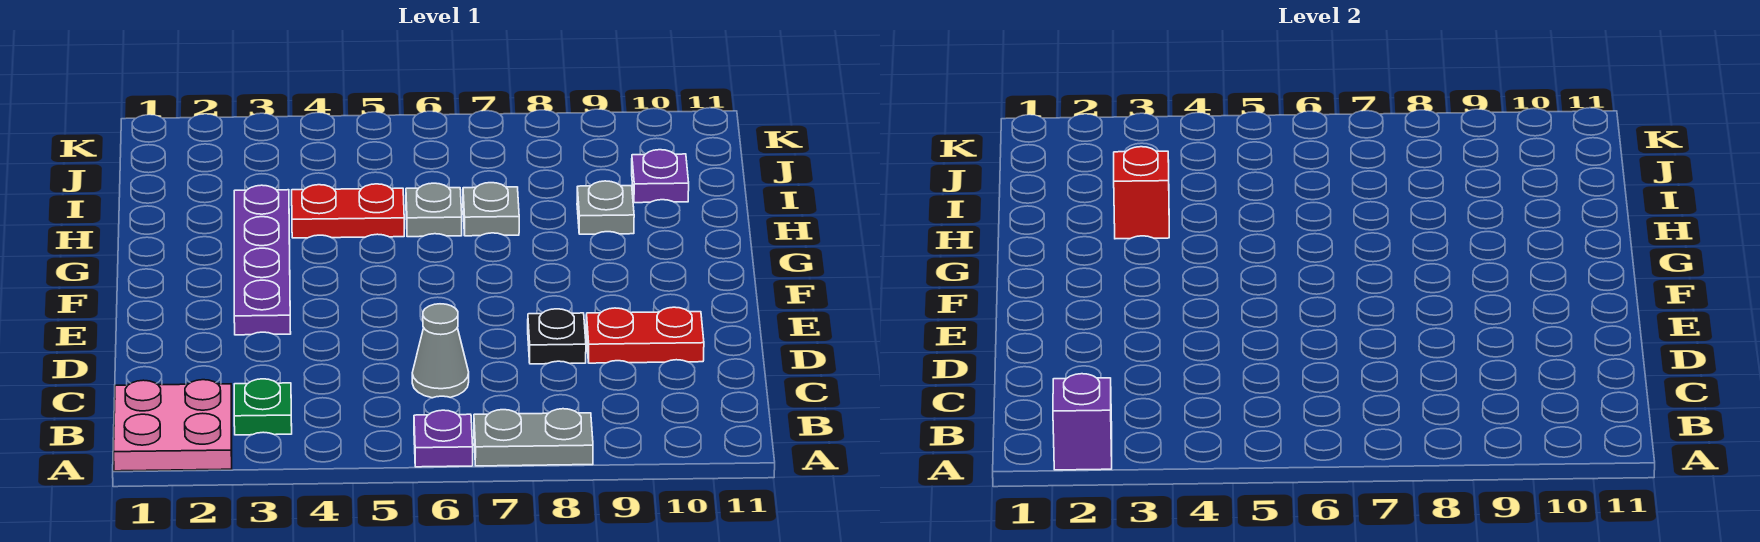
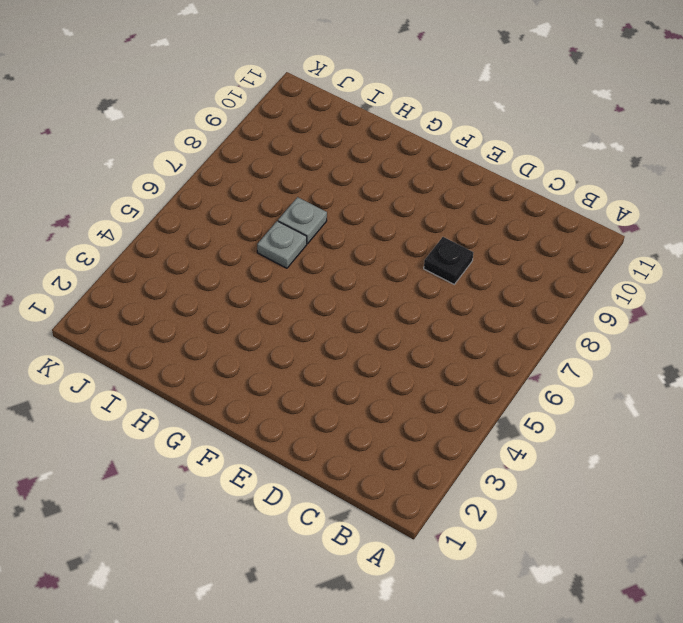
none -> pink plate A1:B2 level 1
none -> purple plate A6 level 1
none -> grey plate A7:A8 level 1

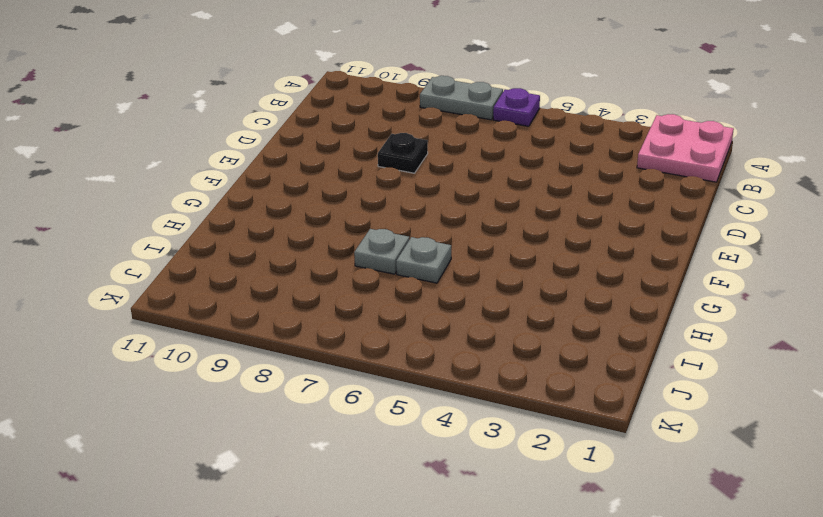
none -> green plate B3 level 1
none -> grey cone C6 level 1
none -> red plate D9:D10 level 1

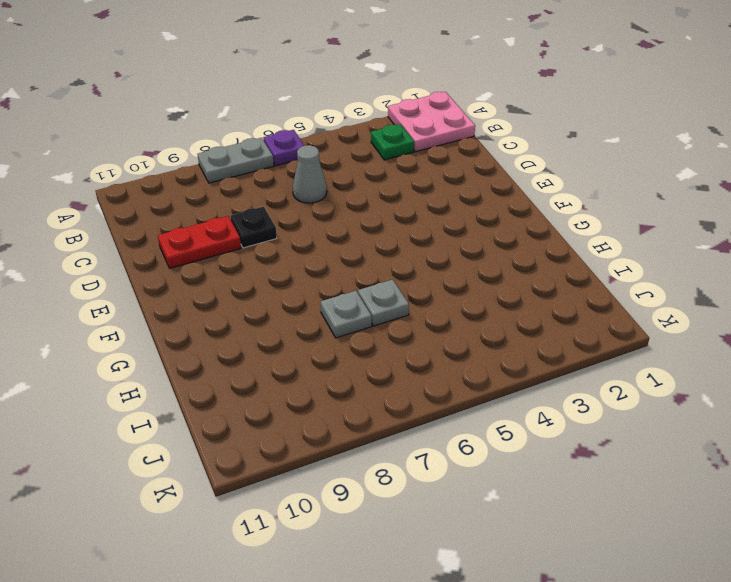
none -> purple plate E3:H3 level 1
none -> red plate H4:H5 level 1
none -> grey plate H9 level 1

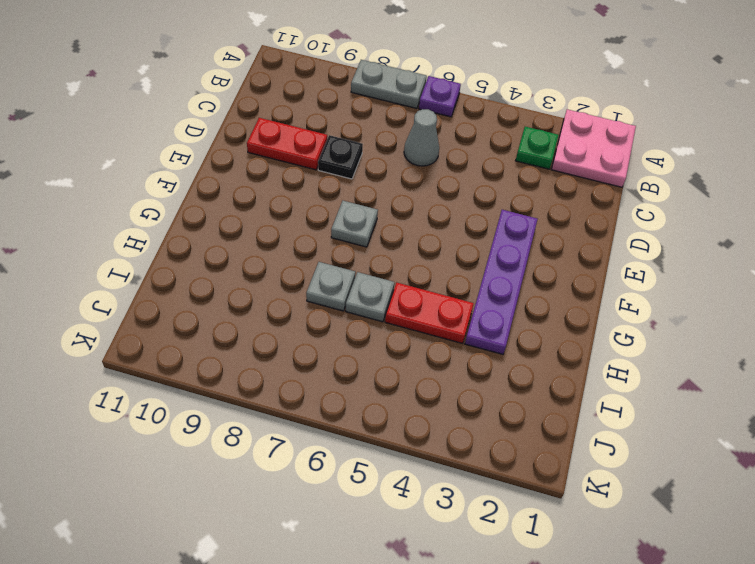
grey plate F7 level 1 -> grey plate H9 level 1
none -> purple plate I10 level 1
none -> purple brick A2 level 2
none -> red brick H3 level 2

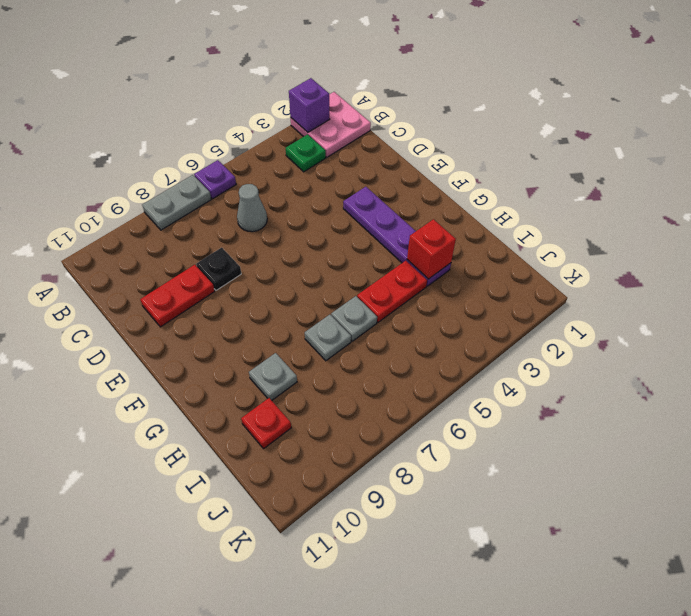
red plate I10 level 1 -> purple plate I10 level 1

